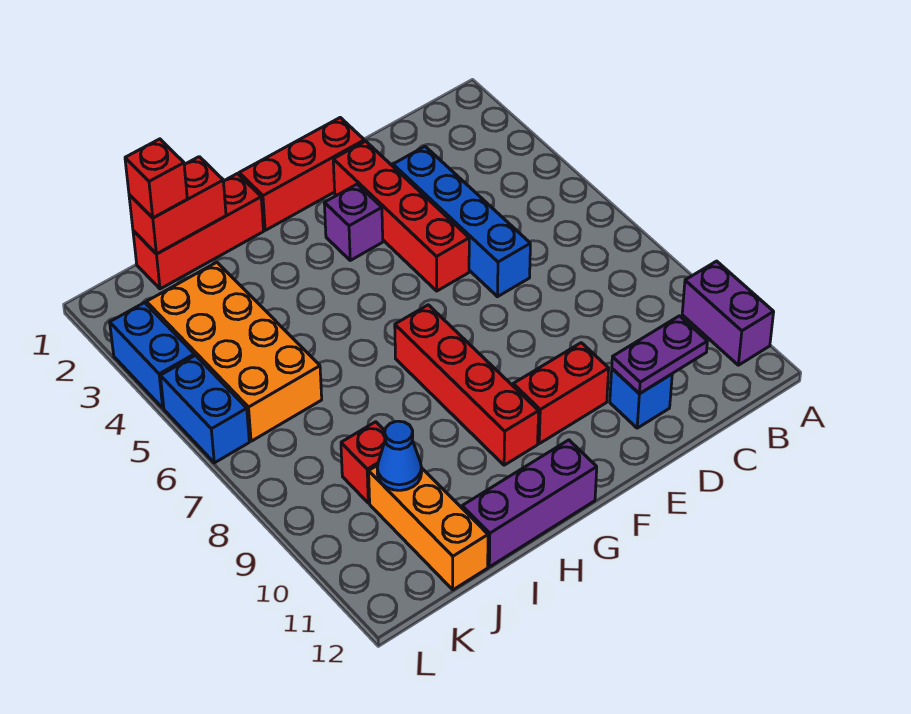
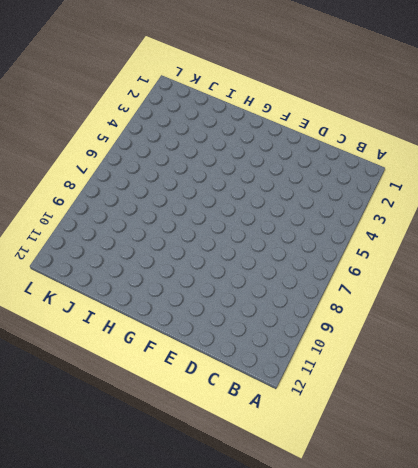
none -> purple brick A10:A11 level 1
none -> blue brick D3:D6 level 1
none -> blue brick D11 level 1

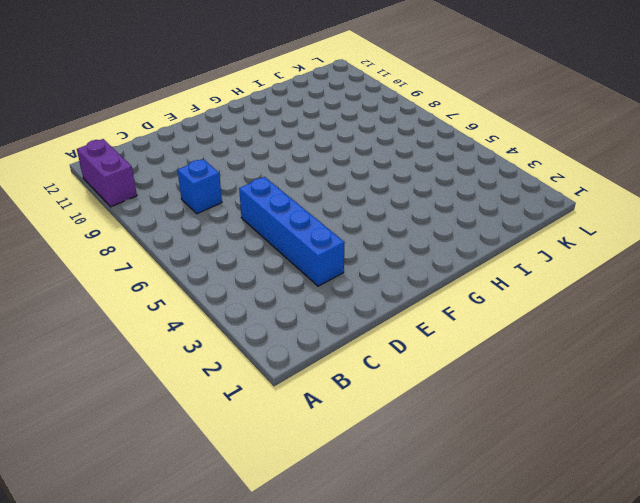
blue brick C8 level 1 -> blue brick D11 level 1
none -> red brick E1:G1 level 1
none -> red brick E2:E5 level 1
none -> red brick E10:F10 level 1

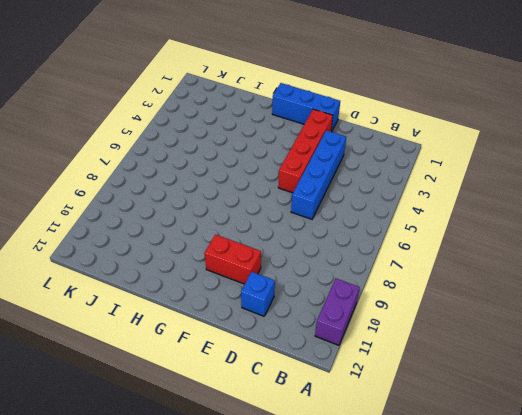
blue brick E1:G1 level 1 -> red brick E1:G1 level 1
none -> purple brick F3 level 1
none -> red brick G7:G10 level 1
none -> purple brick G12:I12 level 1

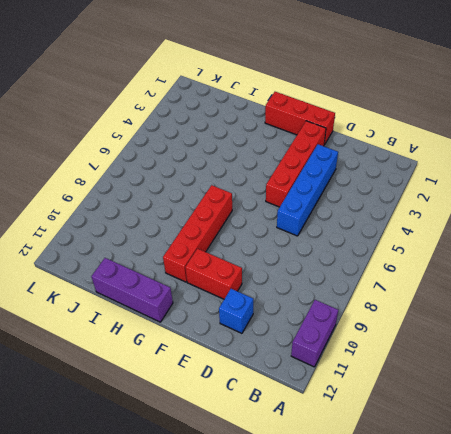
none -> purple brick F3 level 1
none -> red brick H1:J1 level 1
none -> orange brick J3:K6 level 1

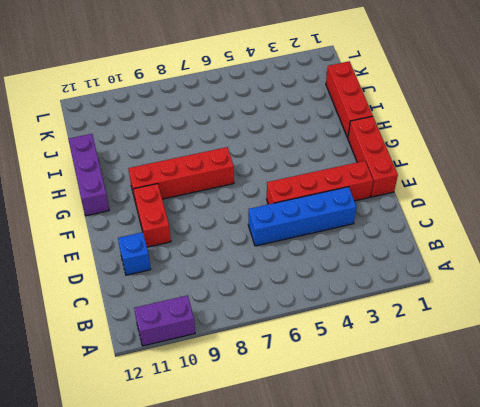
none -> purple brick F3 level 1
none -> orange brick J3:K6 level 1
none -> red brick J9 level 1

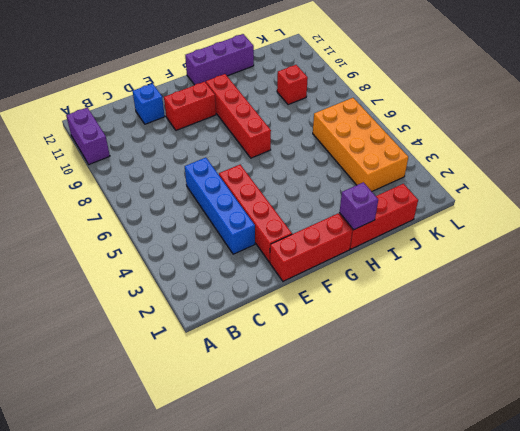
purple brick H1 level 2 -> purple brick F3 level 1
none -> orange brick J10:J12 level 1
none -> blue brick L3:L4 level 1
none -> blue brick L5:L6 level 1

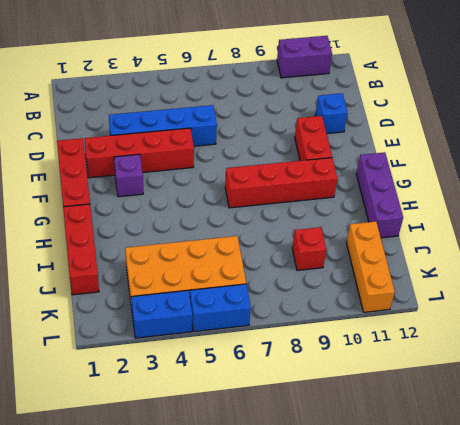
orange brick J11:L11 level 1 -> orange brick J10:J12 level 1
none -> purple plate C11:D11 level 2
none -> red brick I1:J1 level 2
none -> blue cone J10 level 2

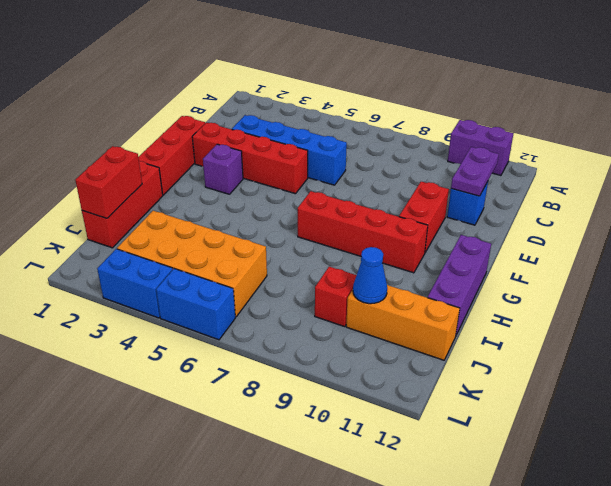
none -> red brick J1 level 3

